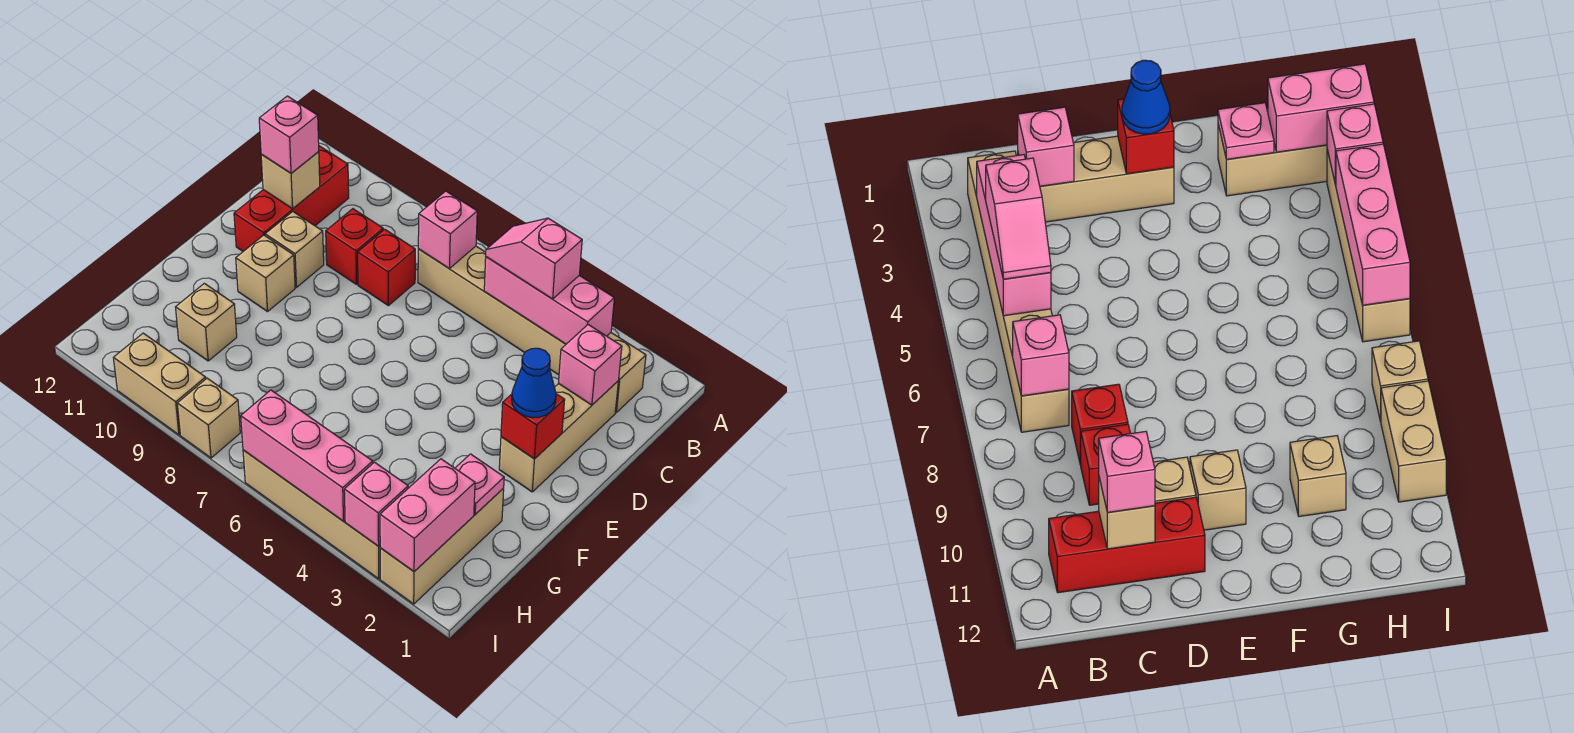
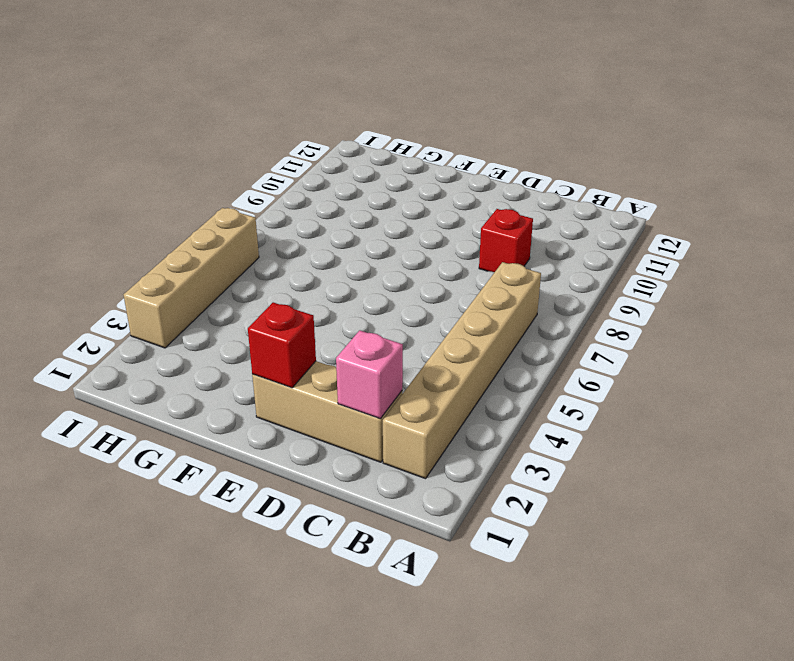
none -> red brick B11:D11 level 1
none -> red brick C8 level 1
none -> tan brick D10 level 1

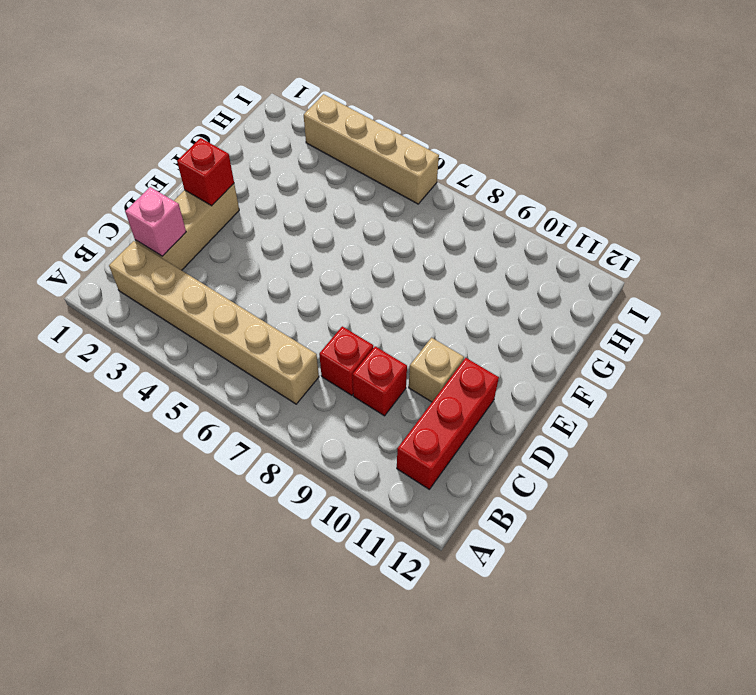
none -> tan brick E10 level 1
none -> tan brick G2:I2 level 1
none -> tan brick G10 level 1

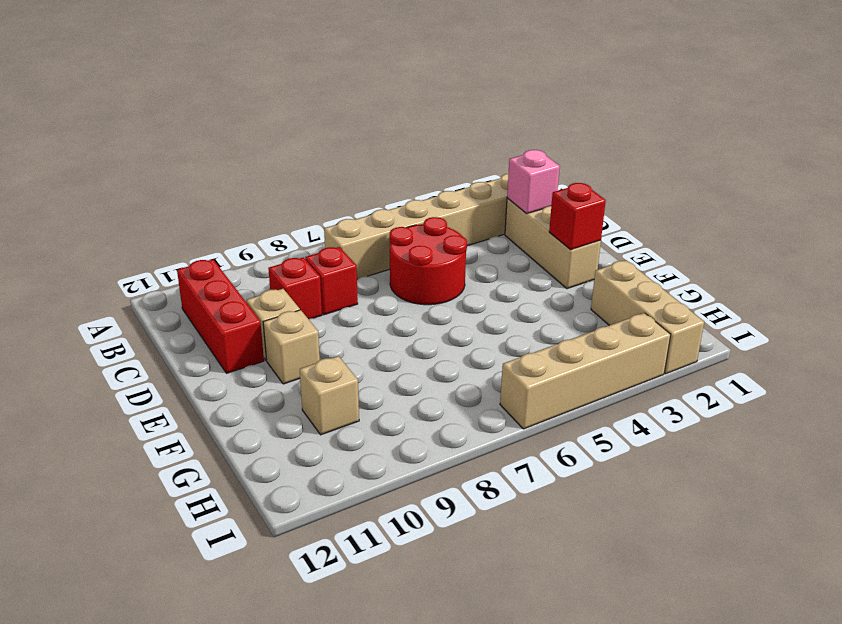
red round brick C5:D6 level 1 -> none
none -> tan brick I8 level 1
none -> tan brick I9:I10 level 1
none -> pink brick B3:B5 level 2

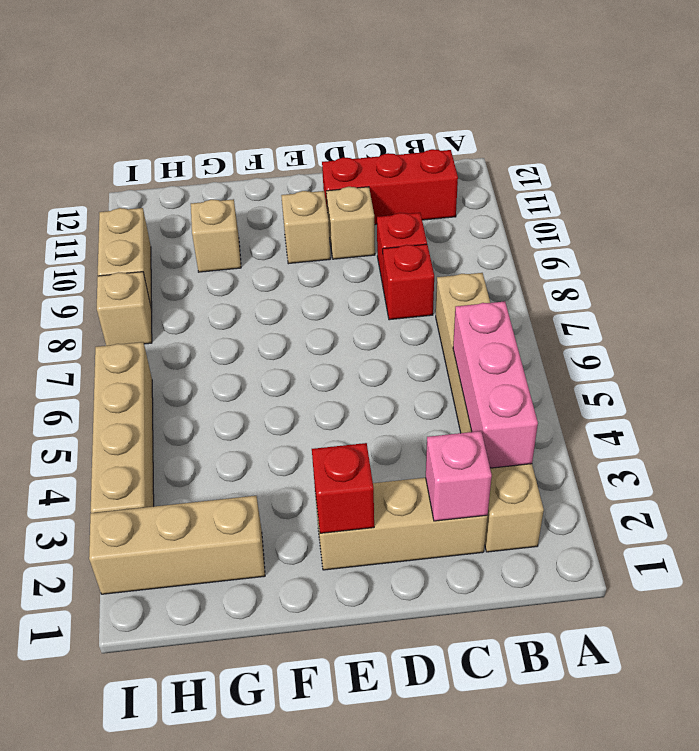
none -> pink brick B7 level 2
none -> tan brick C11 level 2
none -> pink plate G2 level 2

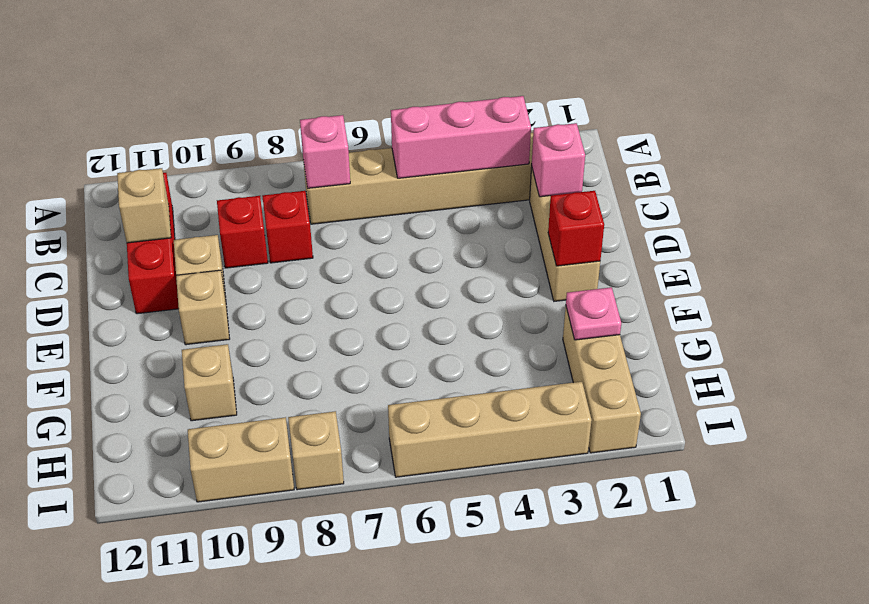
none -> pink brick H2:I2 level 2
none -> pink brick I3 level 2
none -> pink brick I4:I6 level 2

